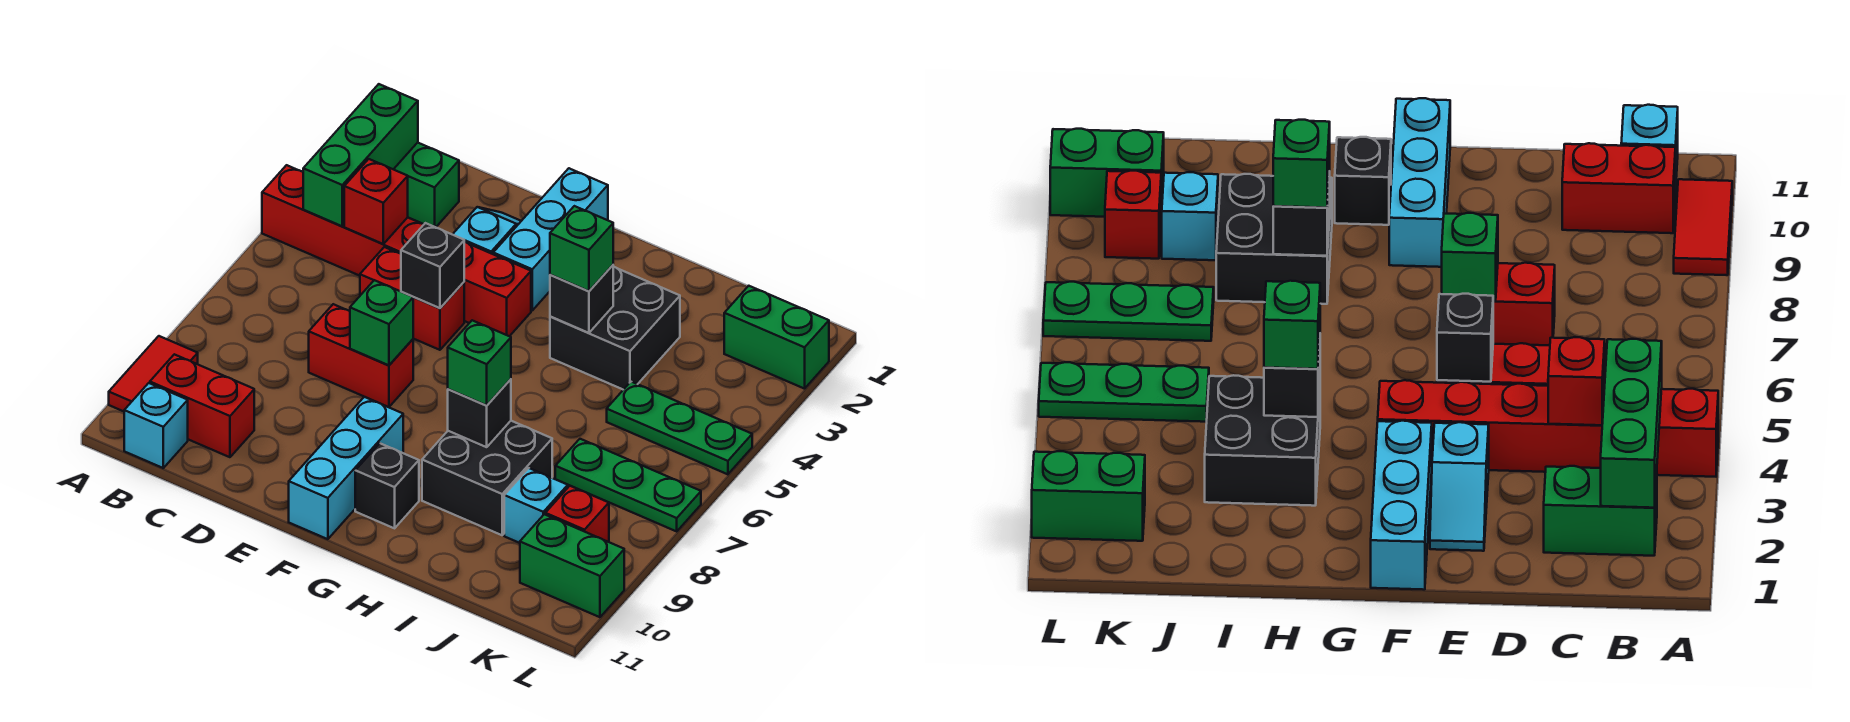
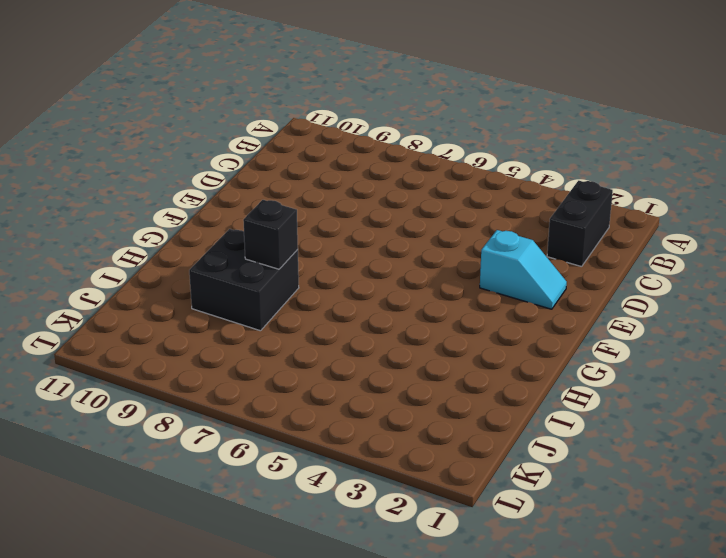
black brick B2:C2 level 1 -> green brick B2:C2 level 1
none -> red brick A4:F4 level 1
none -> red tile A9:A10 level 1
none -> red brick B10:C10 level 1

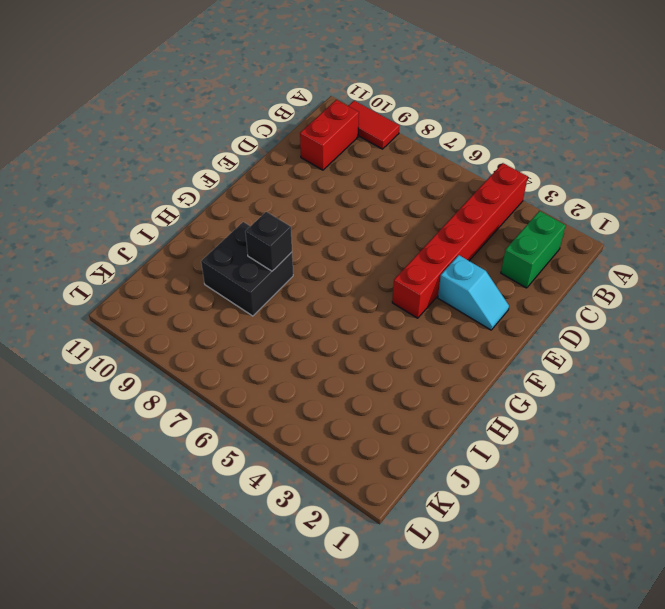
none -> cyan brick B11 level 1
none -> red brick D5:E5 level 1
none -> red brick D7:E7 level 1

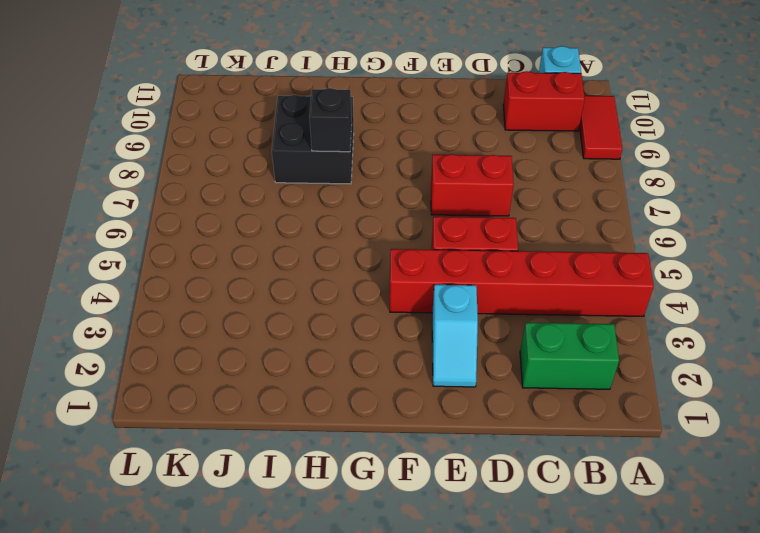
none -> cyan brick F1:F3 level 1
none -> cyan brick F9:F11 level 1
none -> black brick G10 level 1

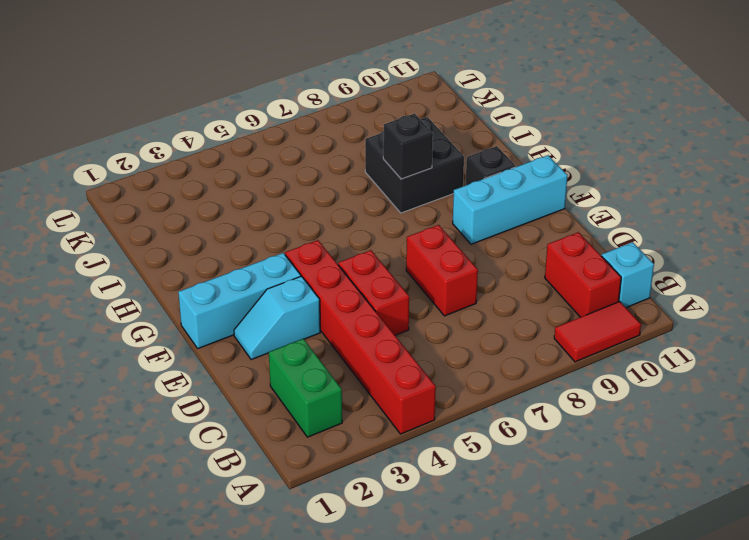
none -> black brick H3:I4 level 1
none -> green plate J5:L5 level 1
none -> green plate J7:L7 level 1

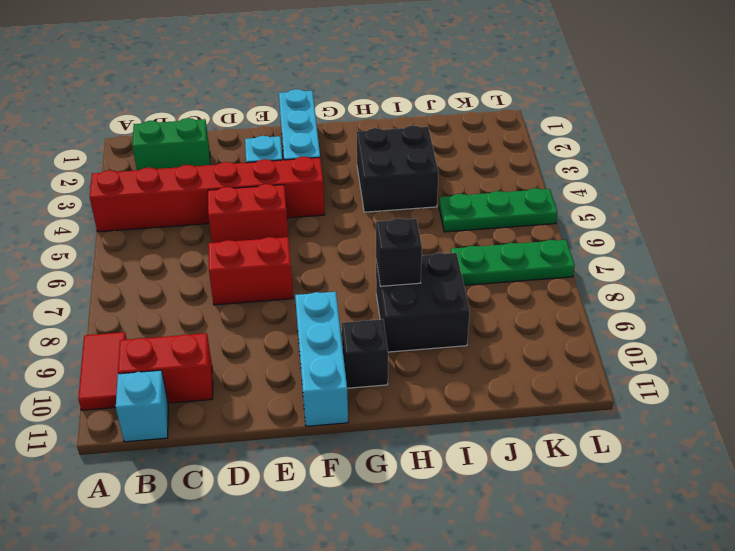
none -> cyan brick J9 level 1
none -> green brick K2:L2 level 1
none -> red brick K9 level 1

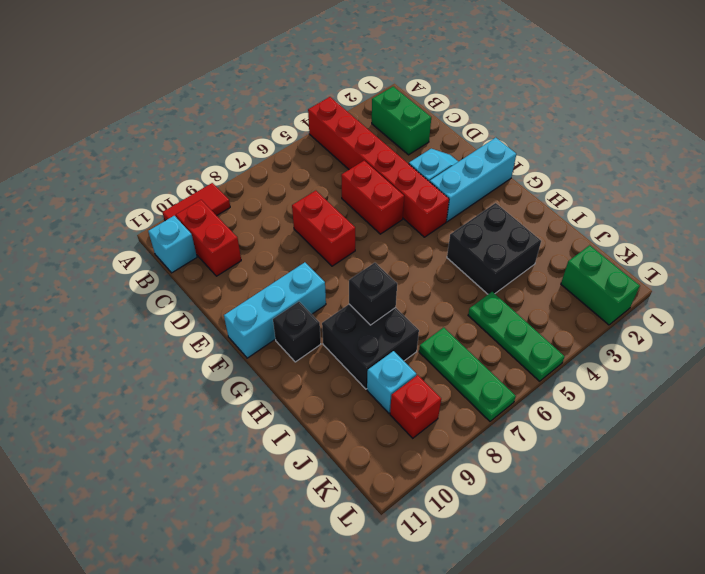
none -> green brick K10:L10 level 1
none -> green brick B2:B4 level 2
none -> red brick C4 level 2

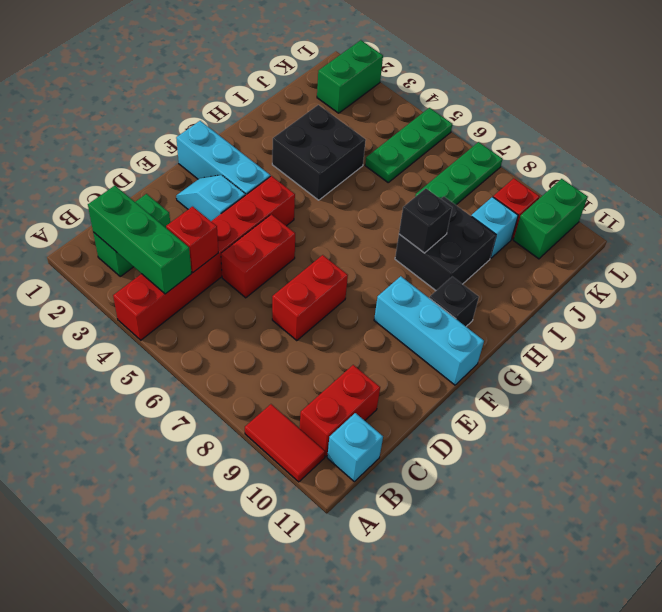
none -> black brick E5 level 2
none -> green brick E7 level 2
none -> black brick H4 level 2

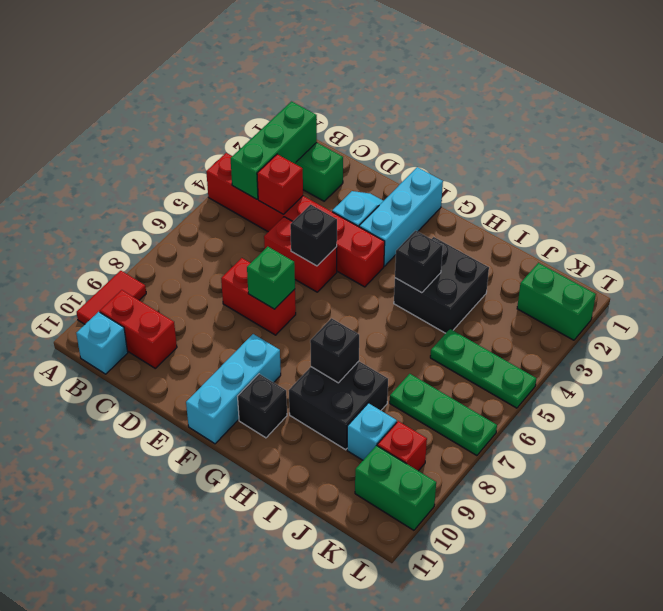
none -> green brick H4 level 3
none -> green brick H8 level 3

